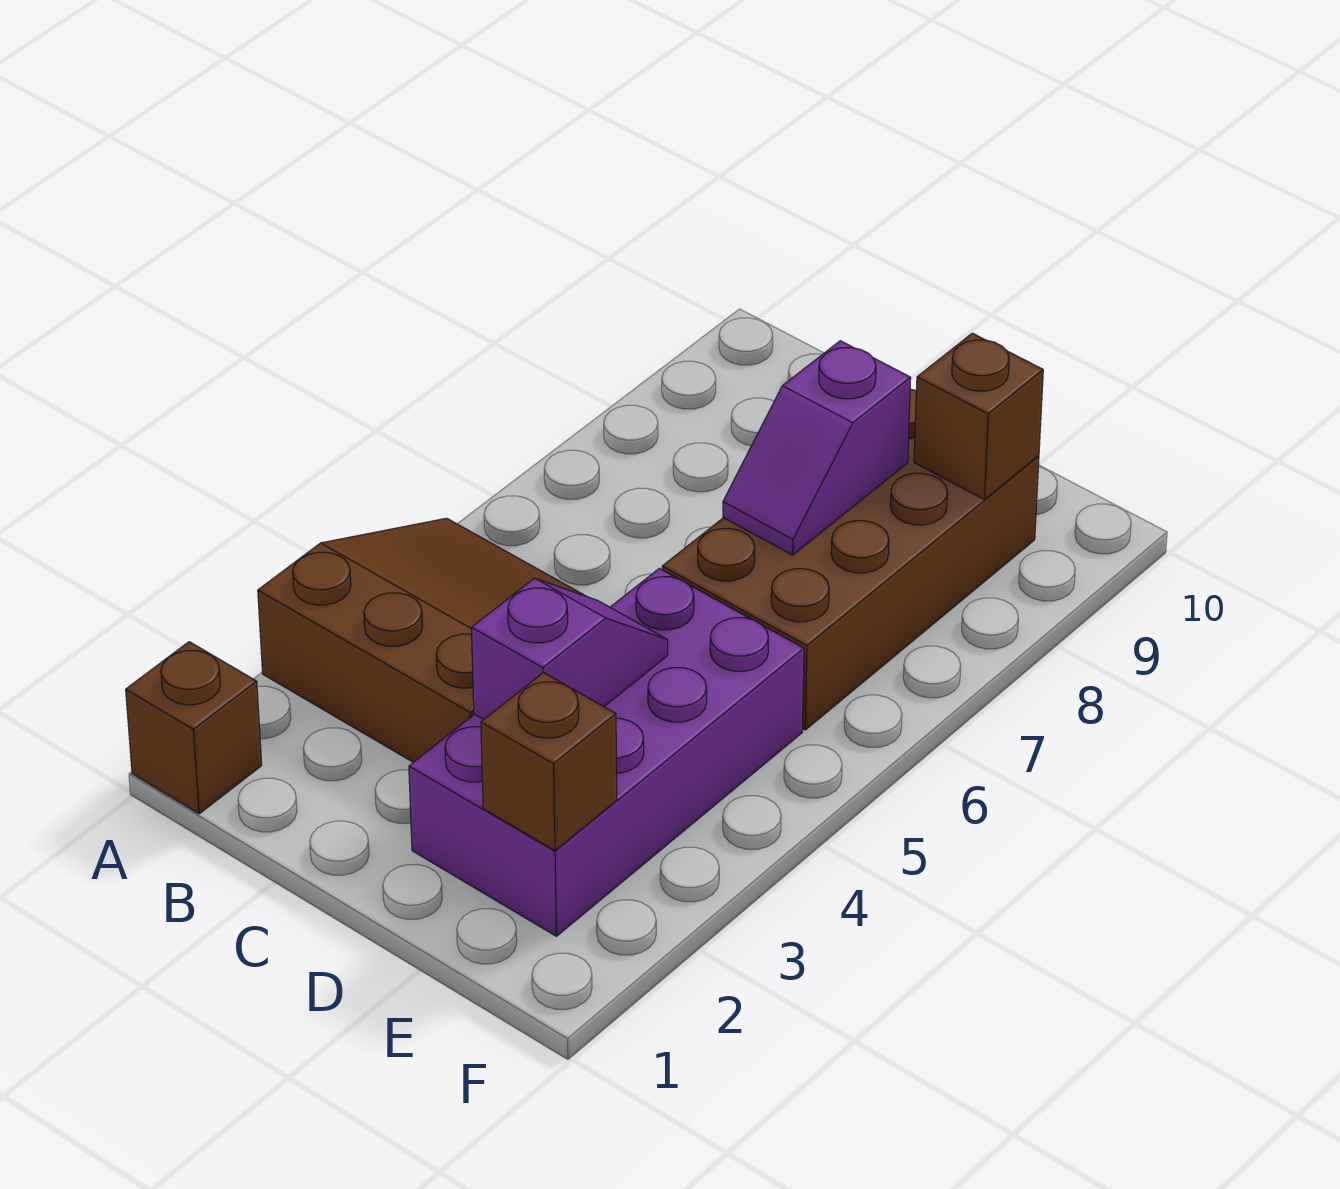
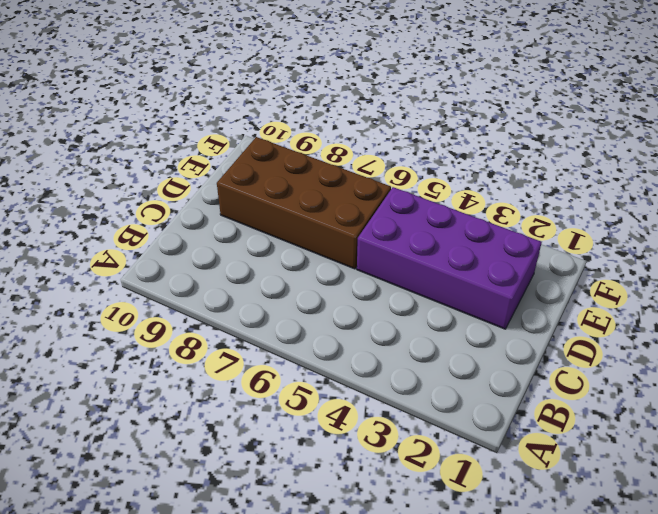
none -> brown brick A1 level 1
none -> brown slope A3:C5 level 1 top 3

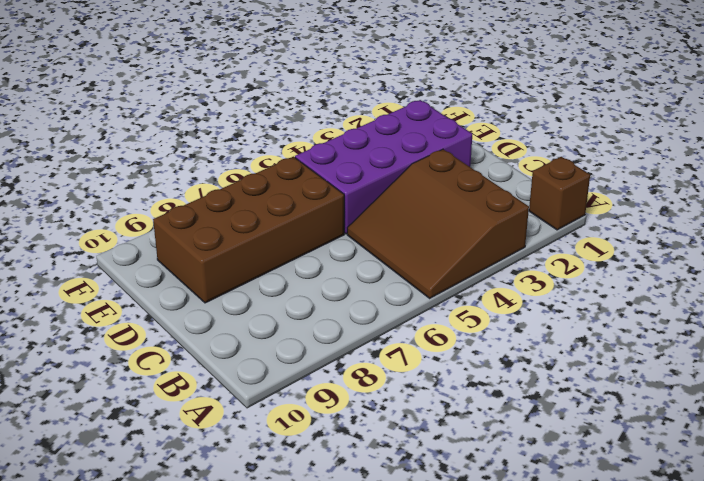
none -> purple slope D3:D4 level 2 top 3
none -> purple slope D7:D8 level 2 top 8

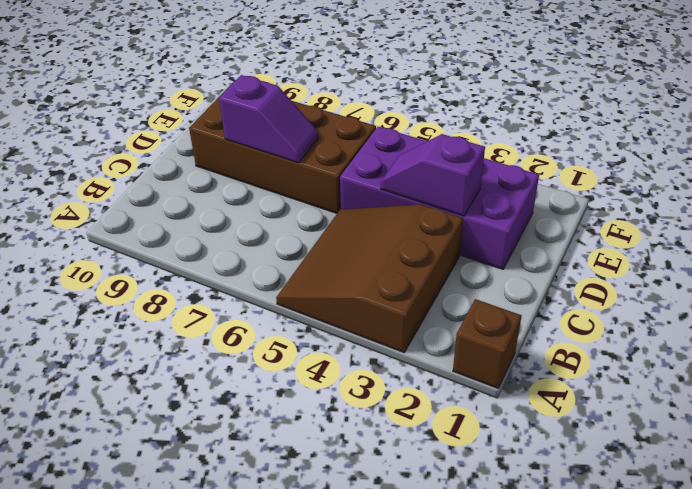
none -> brown brick E2 level 2
none -> brown brick E9 level 2

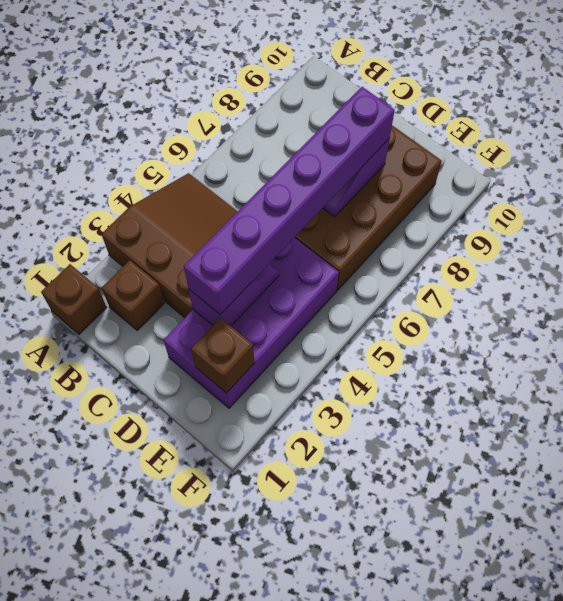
brown brick B2 level 1 -> brown brick E9 level 2
purple brick D3:D8 level 3 -> none

